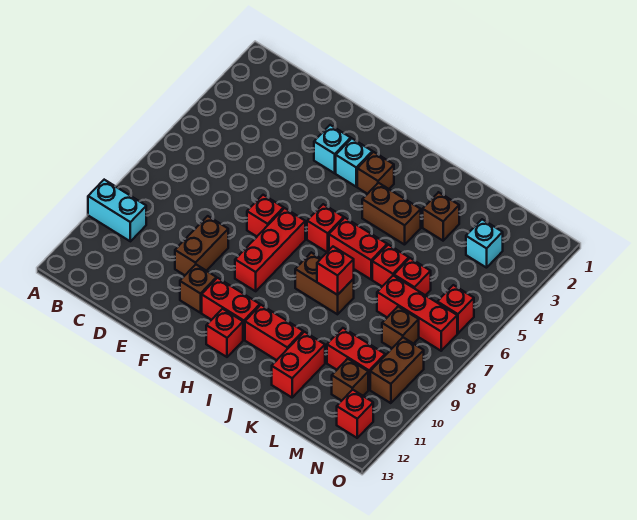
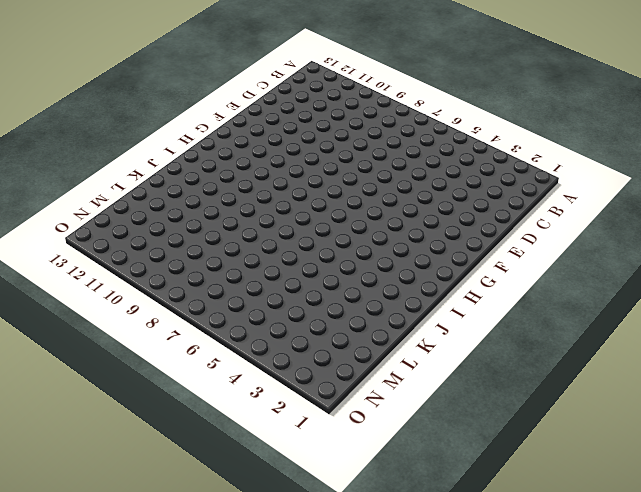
none -> cyan brick A10:B10 level 1
none -> brown brick E9:E10 level 1
none -> cyan brick F3 level 1

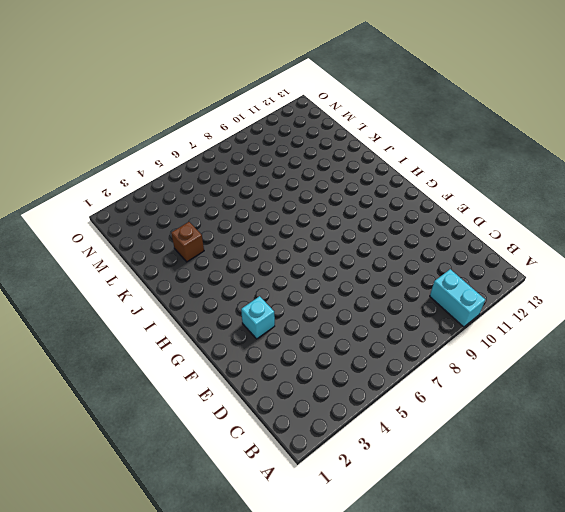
none -> brown brick E9:E10 level 1
none -> red brick F7 level 1
none -> brown brick F11 level 1

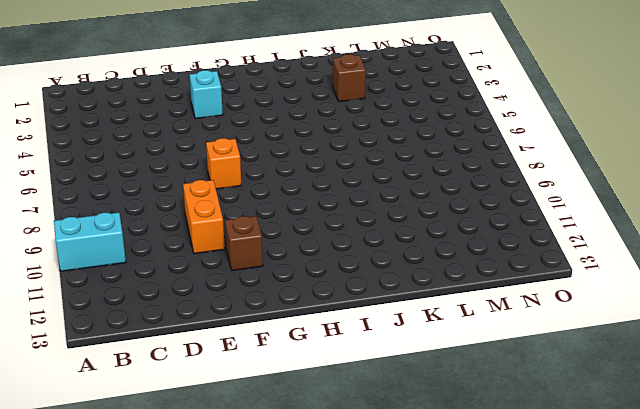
orange brick E9:E10 level 1 -> brown brick E9:E10 level 1
orange brick F7 level 1 -> red brick F7 level 1
none -> cyan brick G3 level 1
none -> red brick G7:G9 level 1
none -> red brick G11:H11 level 1

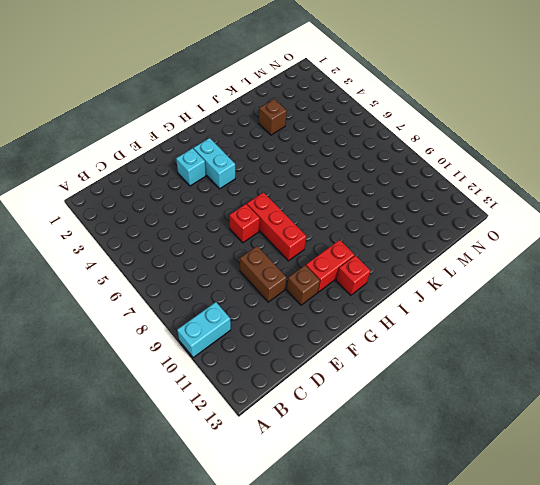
cyan brick G3:G4 level 1 -> cyan brick G3 level 1
none -> brown brick H3 level 1
none -> red brick H6 level 1
none -> brown brick I4:J4 level 1

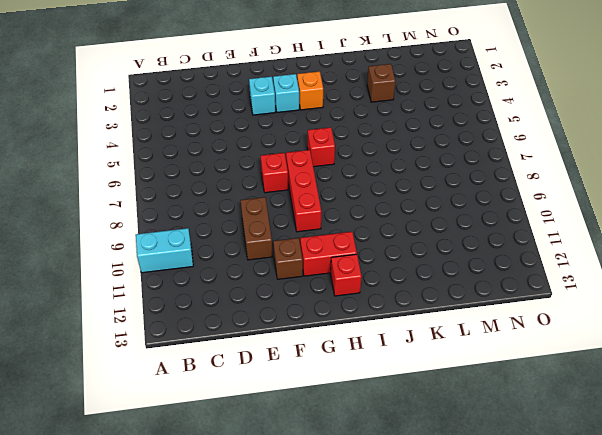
orange brick H3 level 1 -> brown brick H3 level 1
none -> brown brick I4:J4 level 1
none -> red brick I6:J6 level 1
none -> brown brick I8:J8 level 1

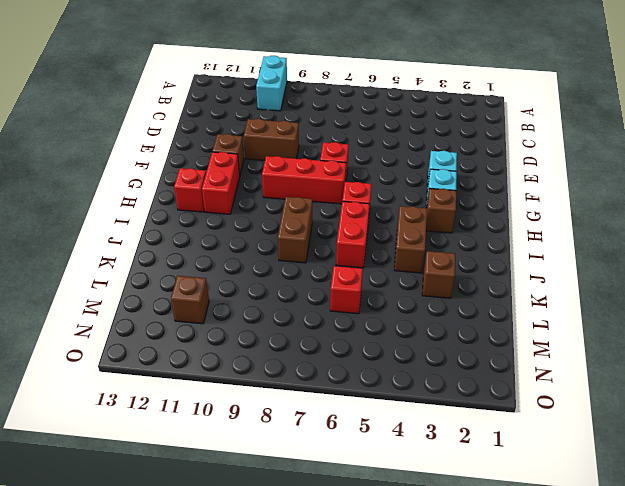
none -> red brick I11:J11 level 1
none -> red brick K6 level 1
none -> red brick K11:K12 level 1

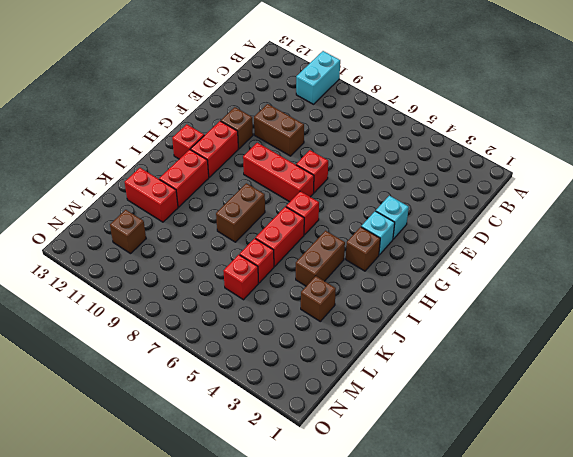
none -> red brick L7:N7 level 1
none -> red brick L10:M10 level 1
none -> cyan brick M3 level 1

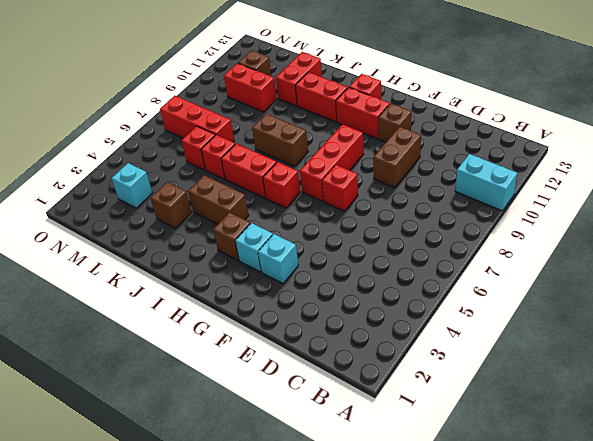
none -> brown brick M8 level 1
none -> red brick N6 level 1
none -> brown brick N9:N10 level 1

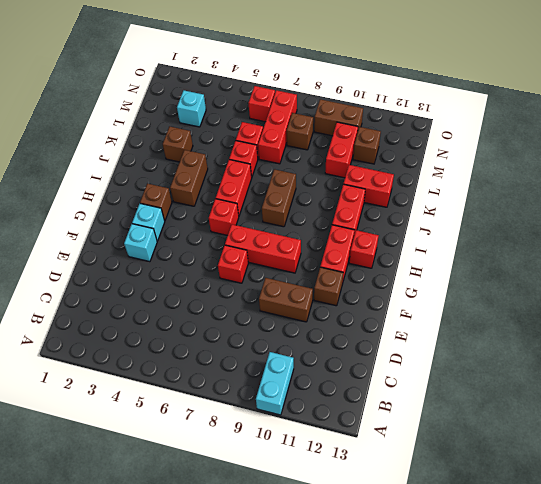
none -> red brick N12 level 1
none -> red brick J8 level 2

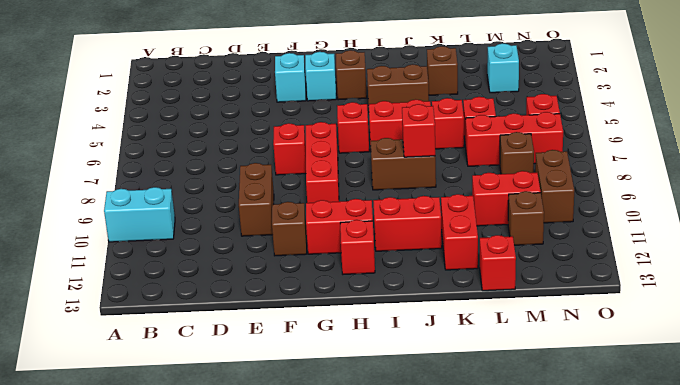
red brick L13 level 1 -> red brick N12 level 1

